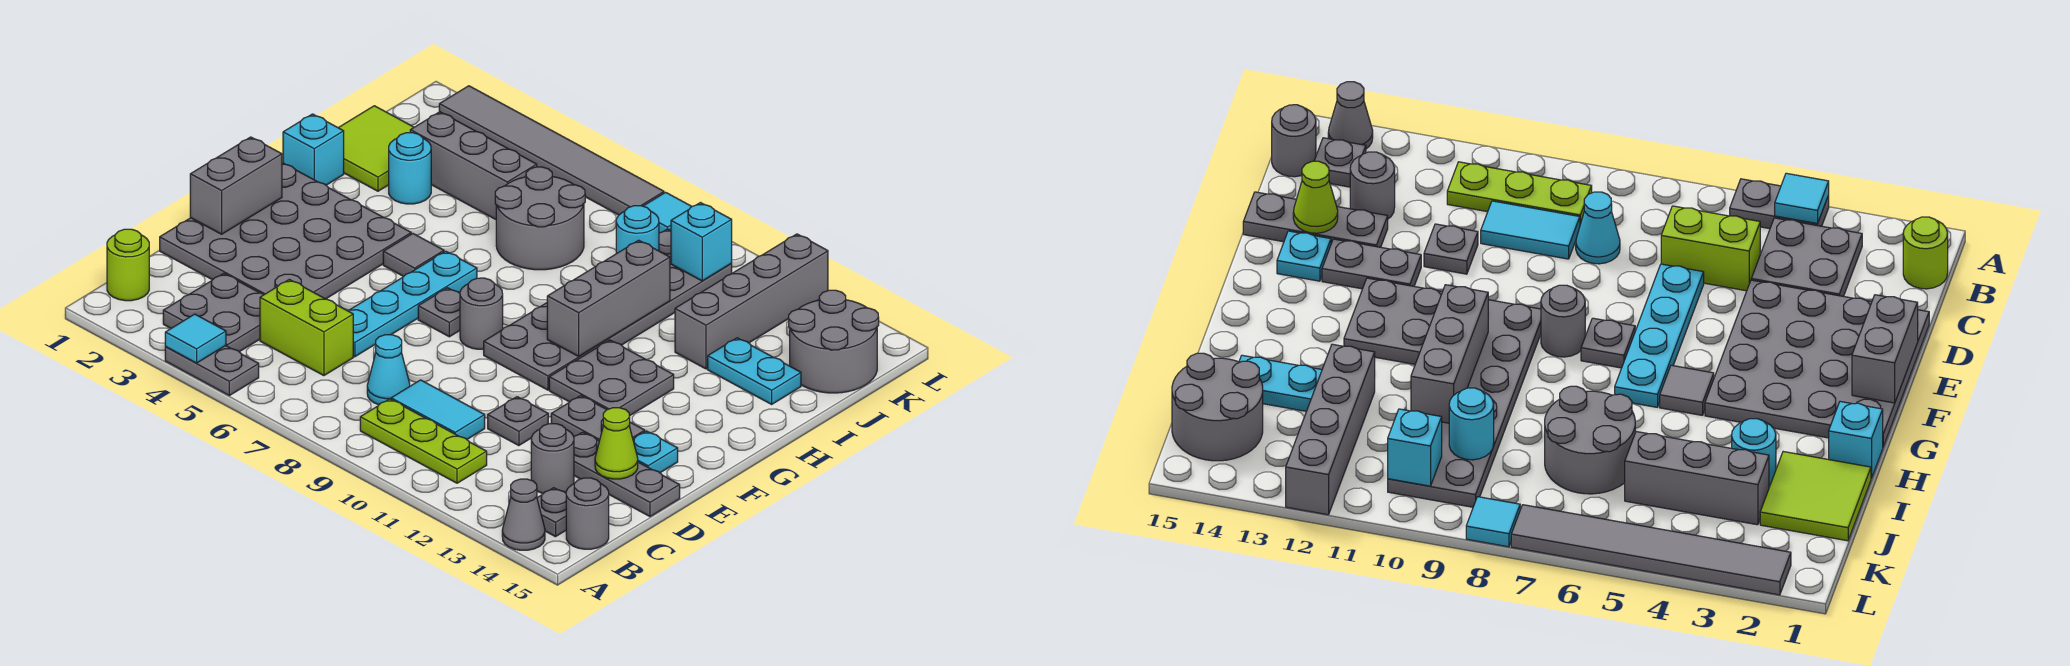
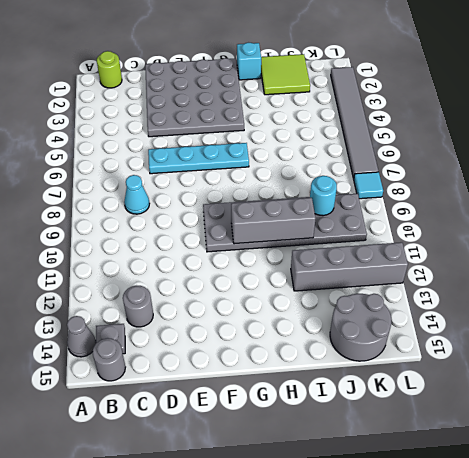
none -> grey plate A4:A5 level 1
none -> grey plate B3:C4 level 1
none -> lime plate B9:B11 level 1
none -> lime brick C5:C6 level 1

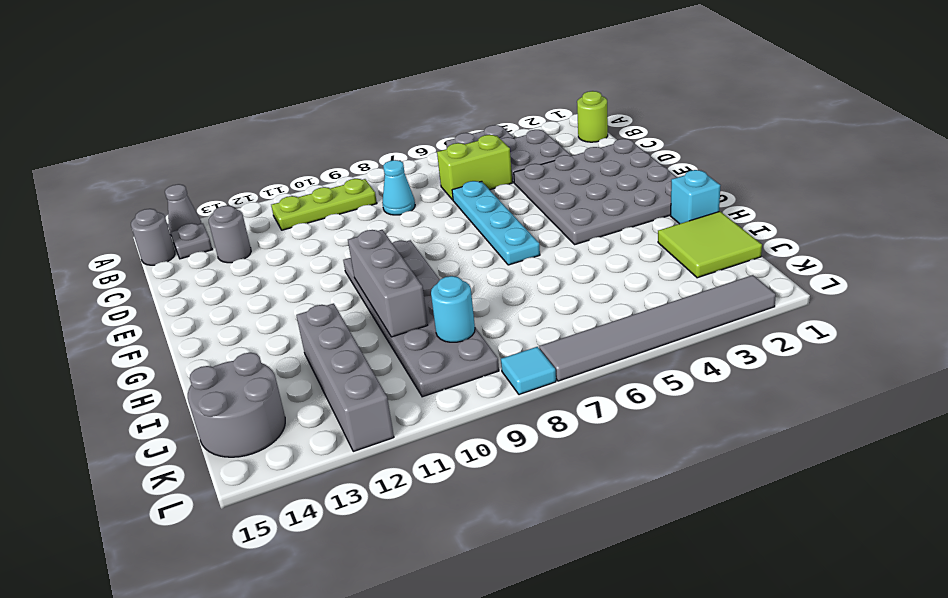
none -> cyan tile C9:C10 level 1
none -> grey plate D11 level 1
none -> grey plate D13:D15 level 1
none -> grey plate E12:E13 level 1

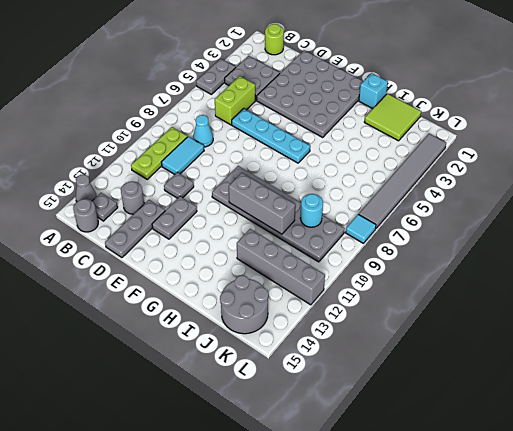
none -> cyan plate E14 level 1
none -> grey plate F7 level 1
none -> grey round brick F8 level 1
none -> grey plate F11:G12 level 1

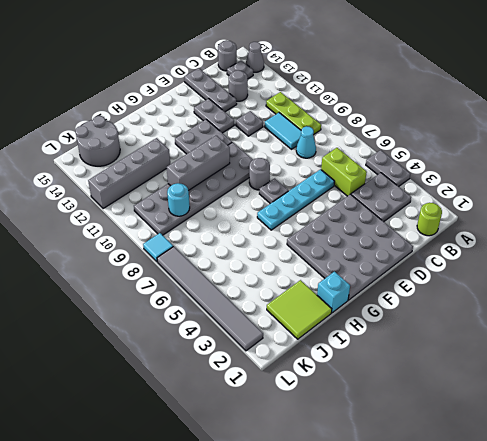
none -> cyan plate E14 level 1
none -> grey tile G5 level 1
none -> cyan round brick I3 level 1
none -> grey round brick I6:J7 level 1

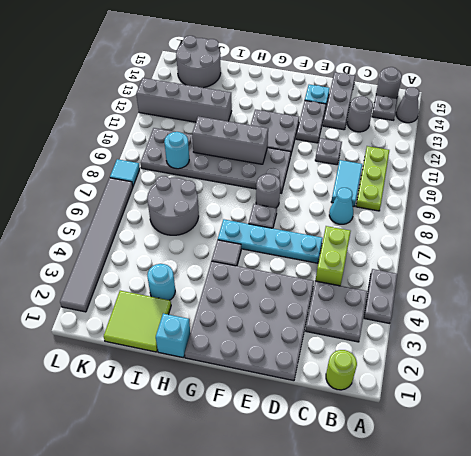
none -> cyan plate I13:I14 level 1
none -> grey brick J3:J5 level 1
none -> cyan tile A4 level 2
none -> lime cone D14 level 2

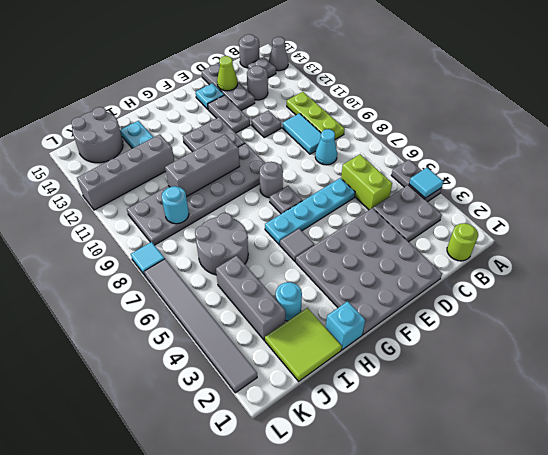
none -> grey brick E1:F1 level 2
none -> cyan brick K10 level 2

